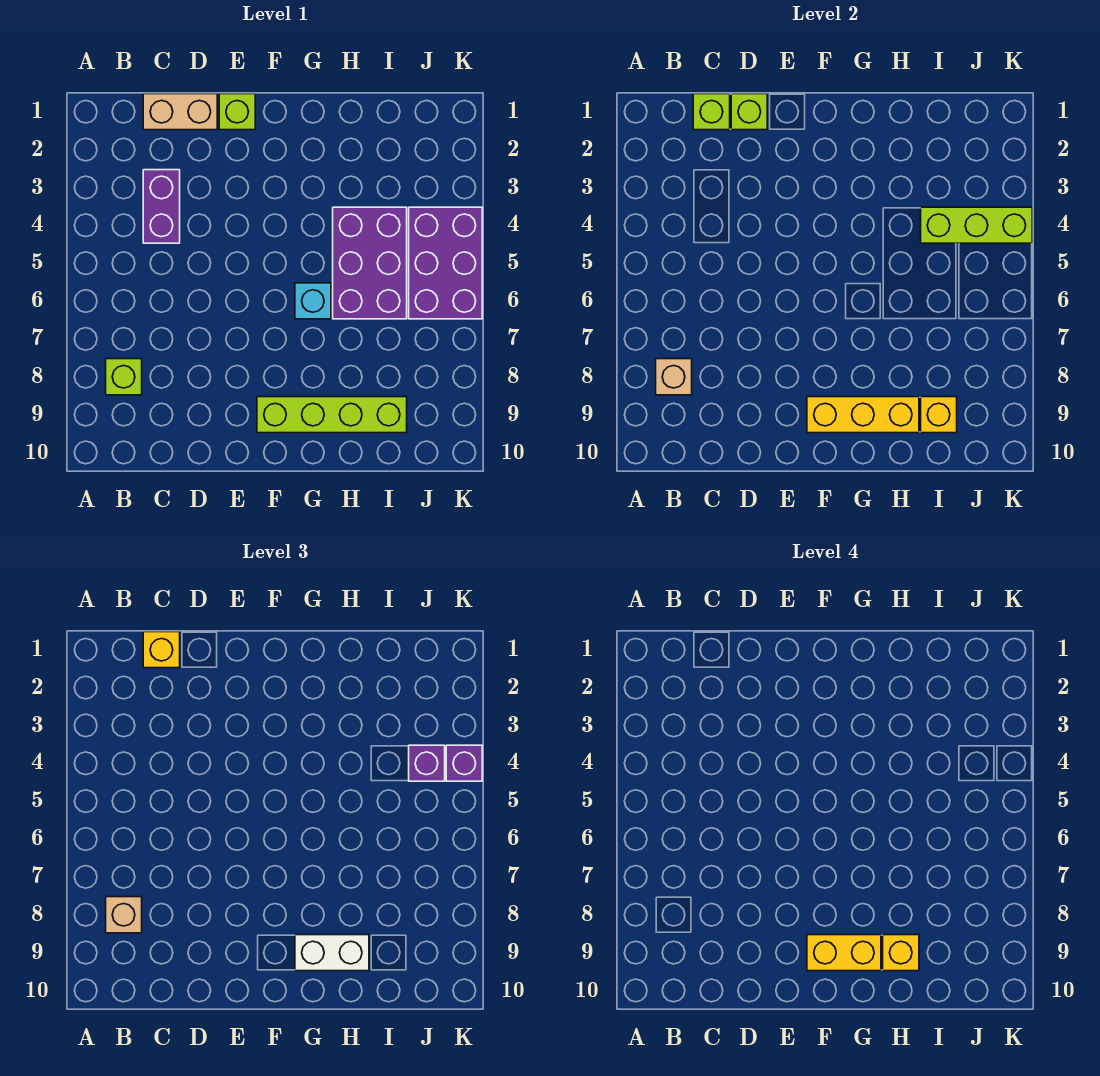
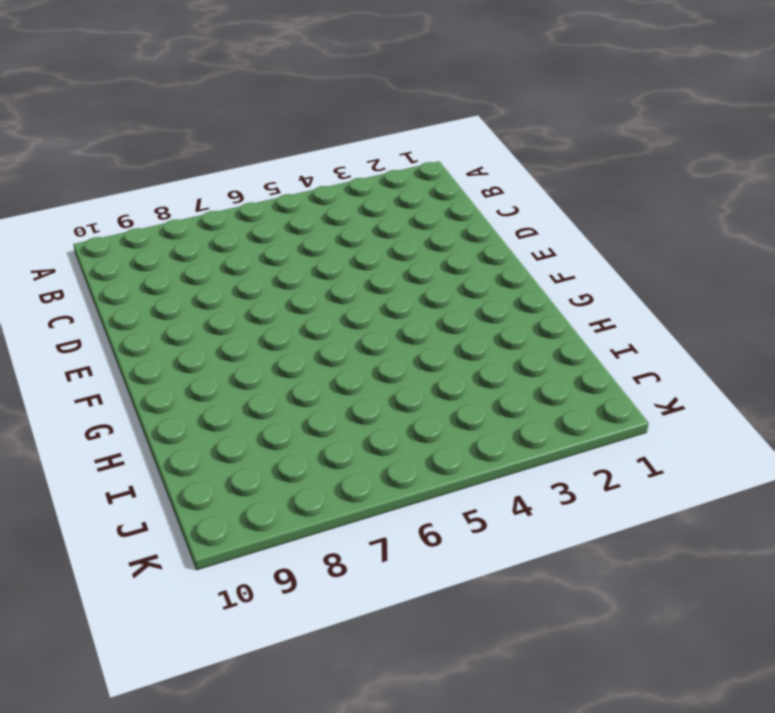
none -> lime brick B8 level 1
none -> tan brick C1:D1 level 1
none -> purple brick C3:C4 level 1

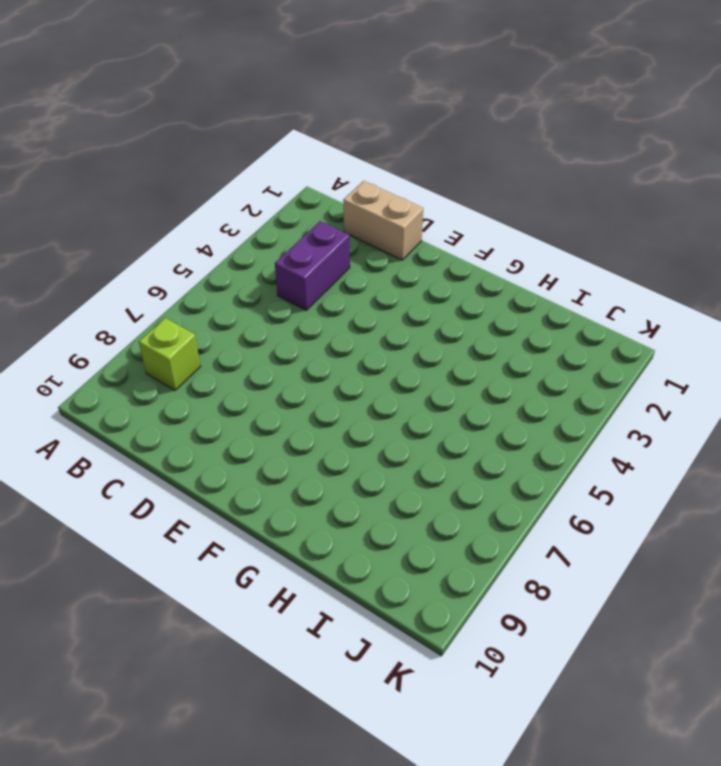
none -> lime brick E1 level 1
none -> lime brick F9:I9 level 1
none -> cyan brick G6 level 1

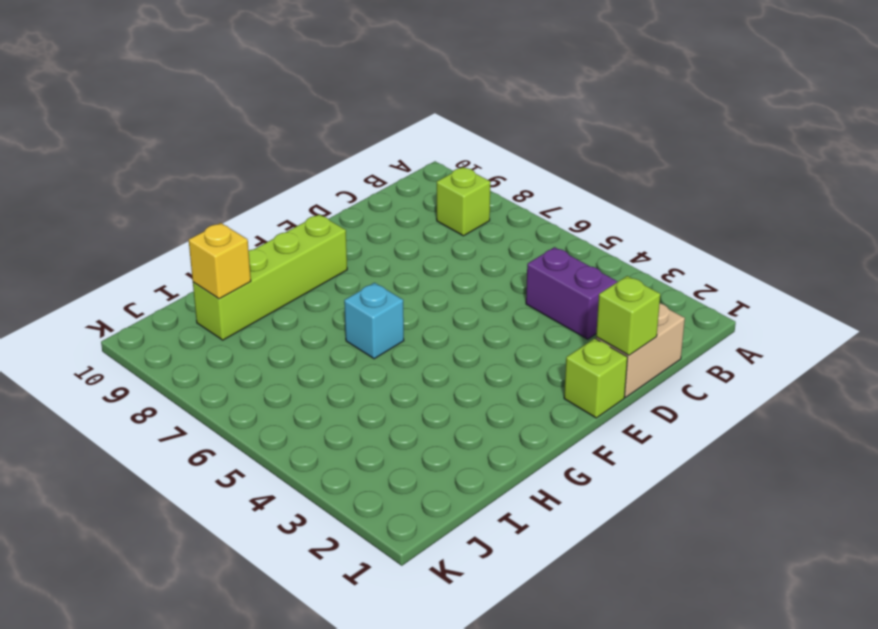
none -> purple brick H4:I6 level 1
none -> purple brick J4:K6 level 1
none -> tan brick B8 level 2

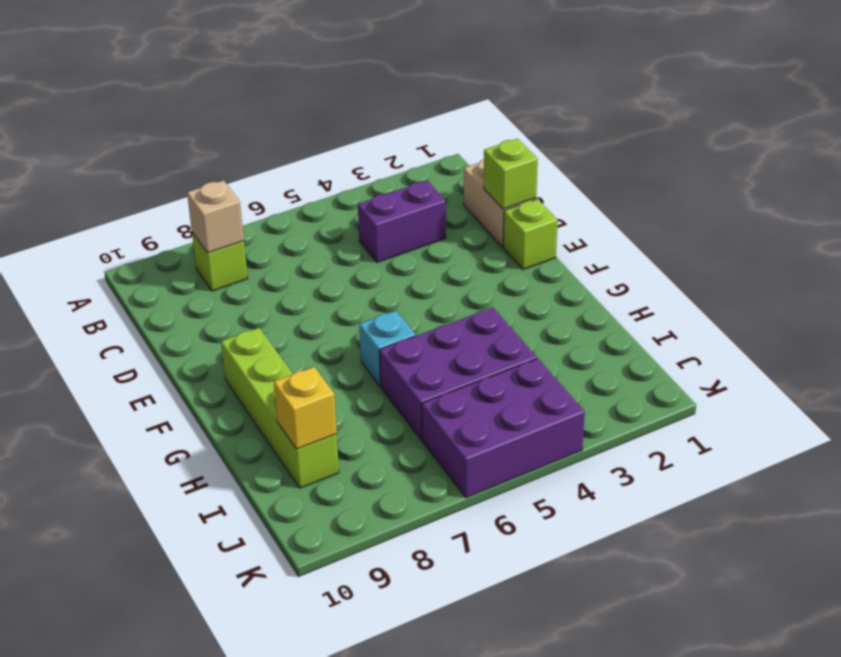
none -> lime brick C1 level 2
none -> yellow brick F9:H9 level 2
none -> lime brick I4:K4 level 2

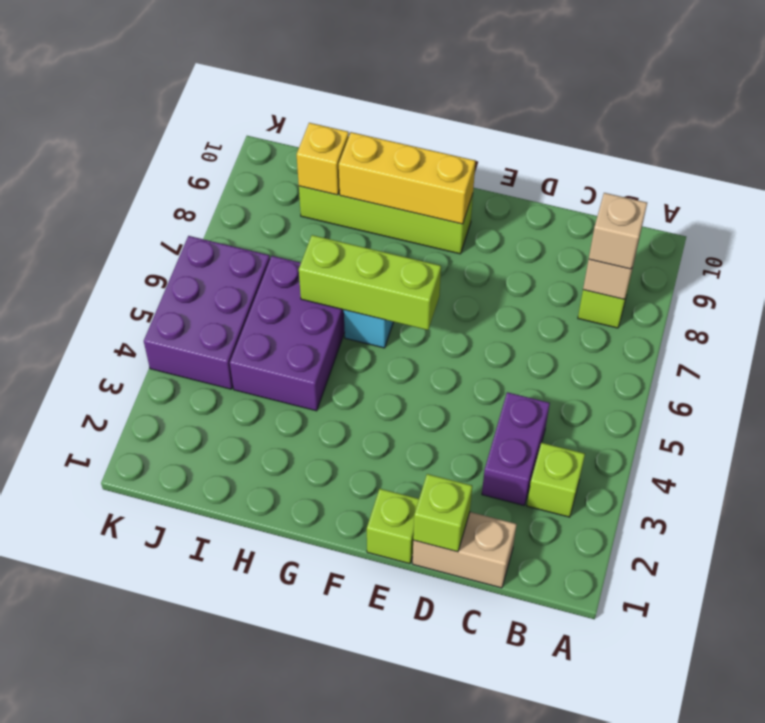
lime brick B3 level 1 -> lime brick C1 level 2
lime brick F6:H6 level 2 -> lime brick I4:K4 level 2
none -> yellow brick C1 level 3
none -> white brick G9:H9 level 3
none -> purple brick J4 level 3

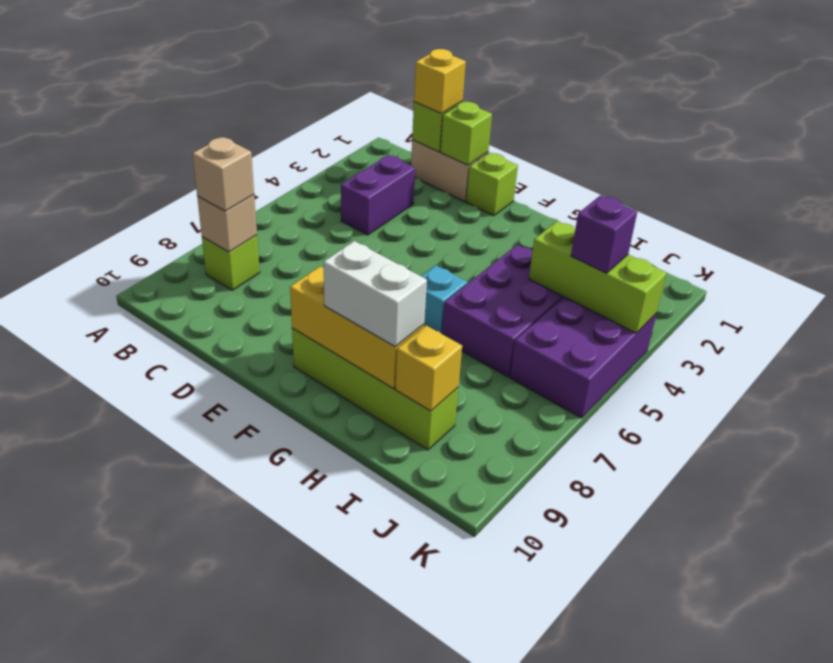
none -> purple brick K4 level 3
none -> yellow brick F9:G9 level 4
none -> yellow brick H9 level 4

